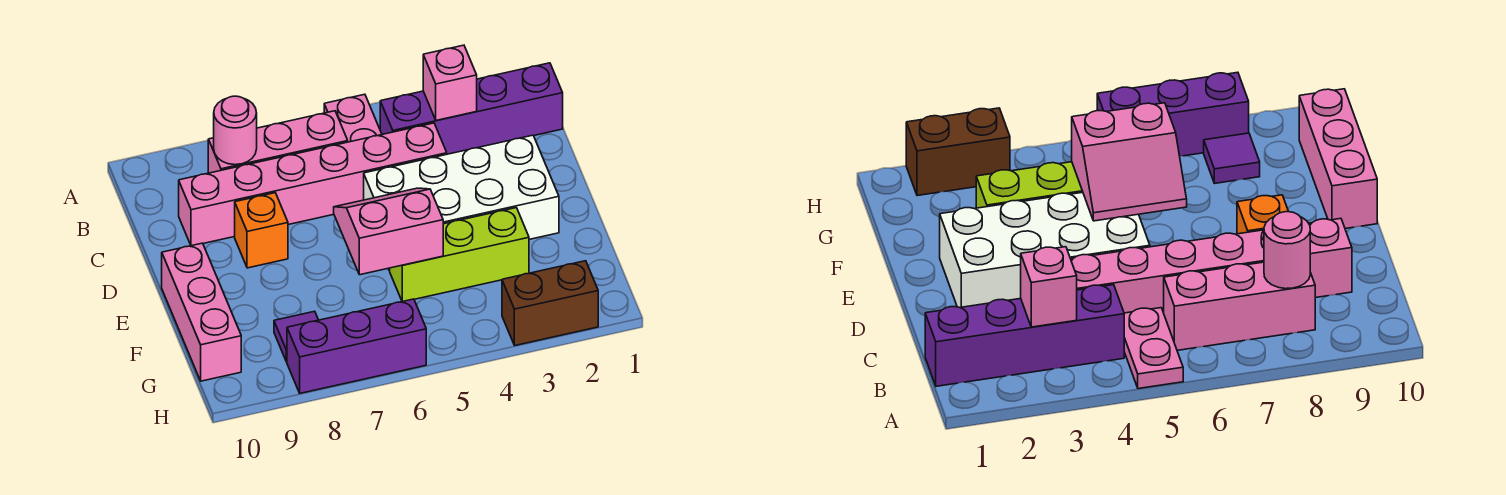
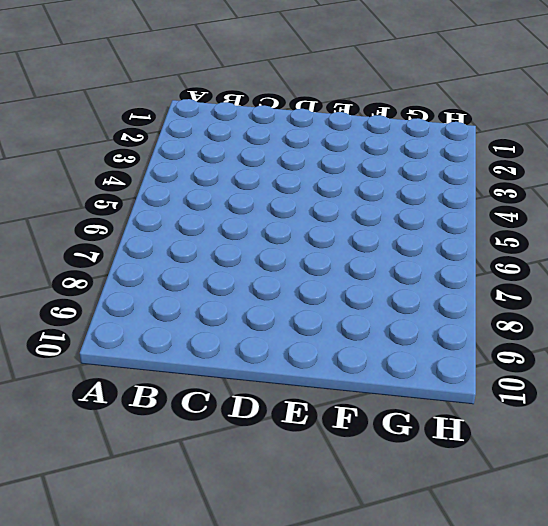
none -> pink plate A5:B5 level 1
none -> purple brick B1:B4 level 1
none -> pink brick B6:B8 level 1

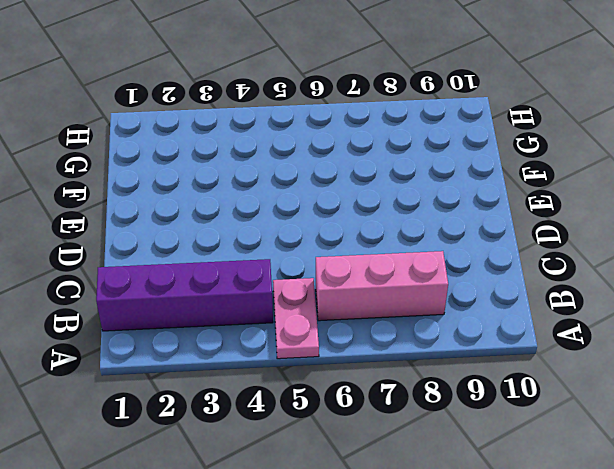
none -> pink brick C4:C9 level 1
none -> white brick D2:E5 level 1
none -> orange brick D8 level 1

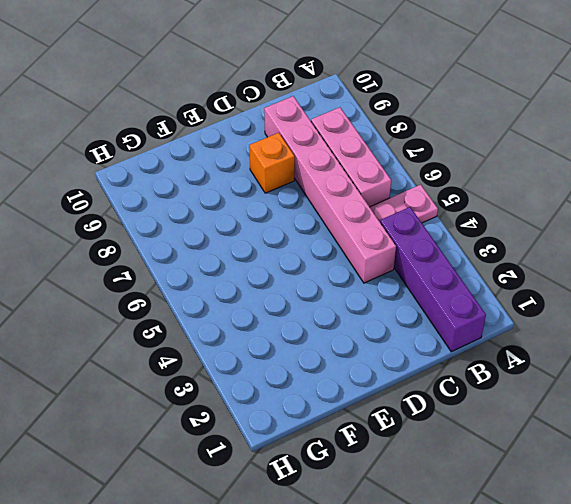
none -> white brick D2:E5 level 1
none -> pink brick E10:G10 level 1
none -> lime brick F3:F5 level 1

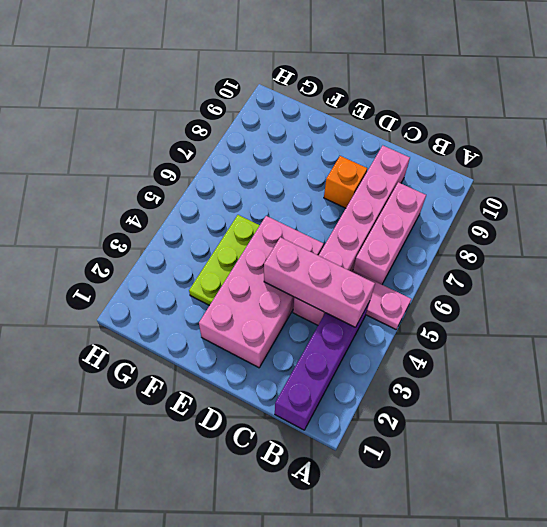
pink brick B4:D4 level 2 -> pink brick E10:G10 level 1
pink brick D2:E5 level 1 -> white brick D2:E5 level 1
lime plate F3:F5 level 1 -> lime brick F3:F5 level 1
none -> purple tile G8 level 1
none -> brown brick H2:H3 level 1
none -> purple brick H6:H8 level 1

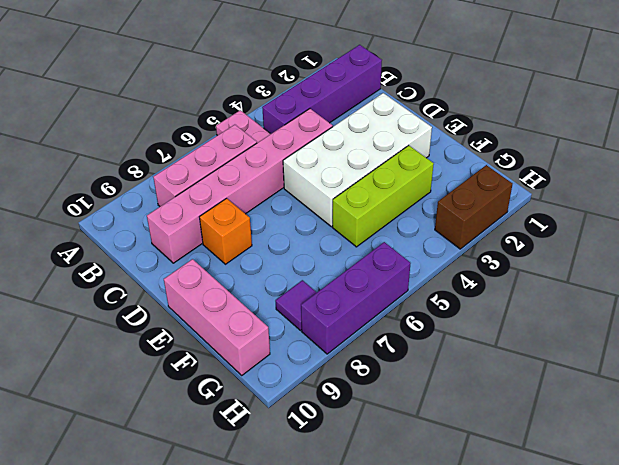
none -> pink brick B3 level 2
none -> pink round brick B8 level 2
none -> pink slope E5:F6 level 2 top F

